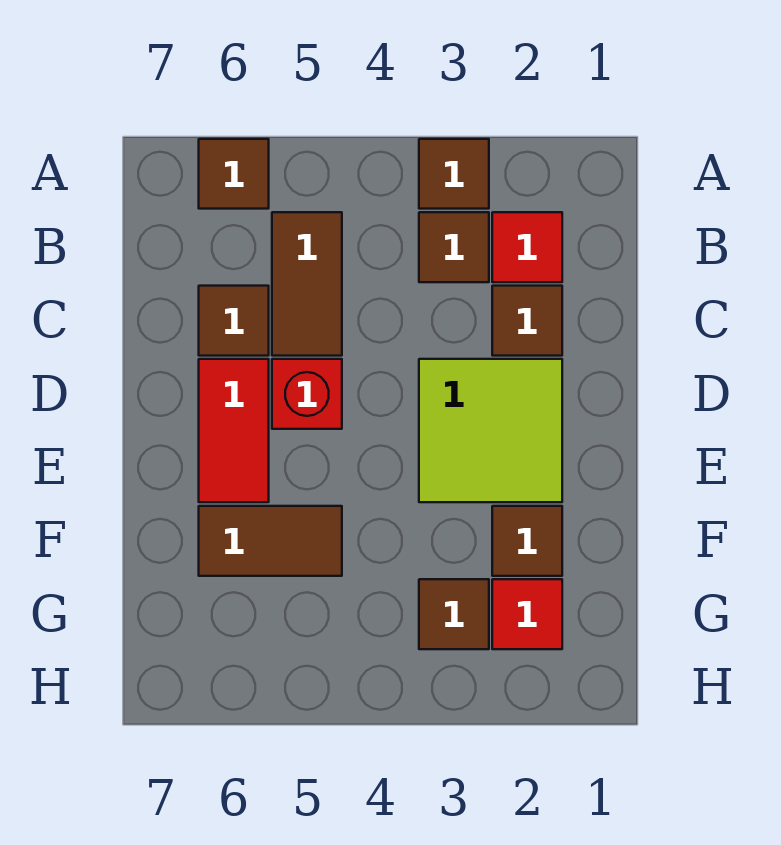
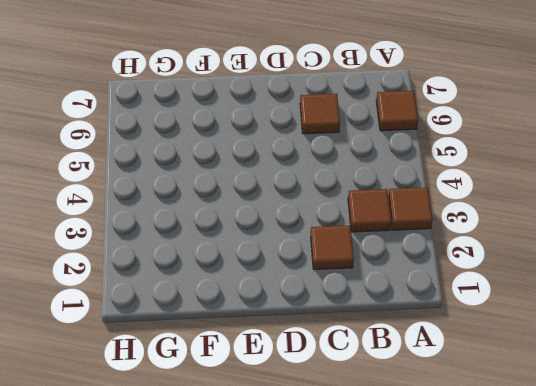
none -> red tile B2 level 1
none -> brown tile B5:C5 level 1
none -> lime tile D2:E3 level 1

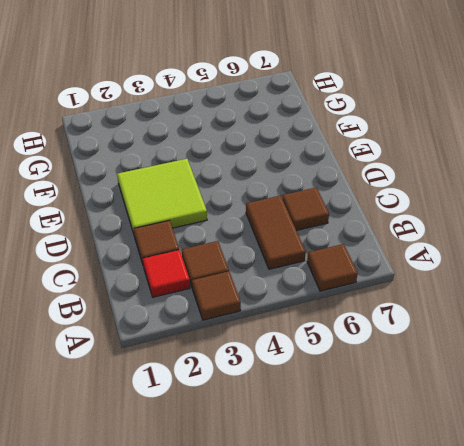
none -> red brick D5 level 1
none -> red tile D6:E6 level 1
none -> brown tile F2 level 1

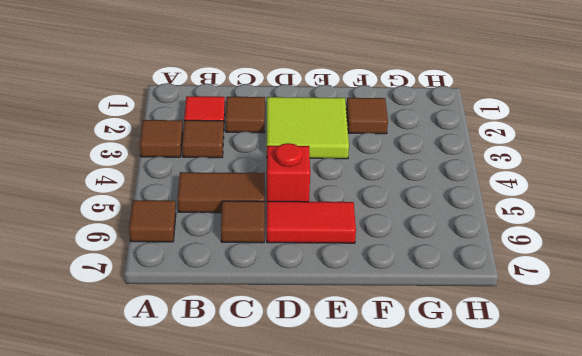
none -> brown tile F5:F6 level 1
none -> red tile G2 level 1
none -> brown tile G3 level 1

